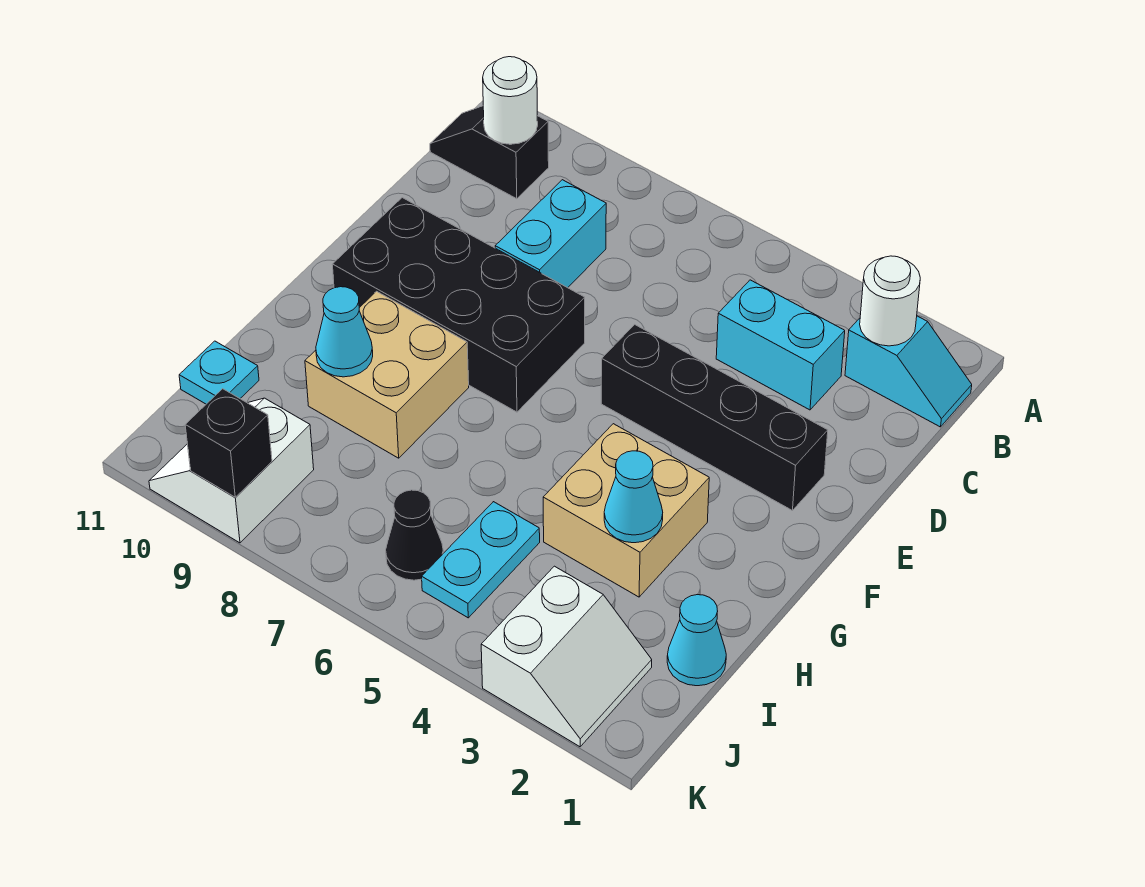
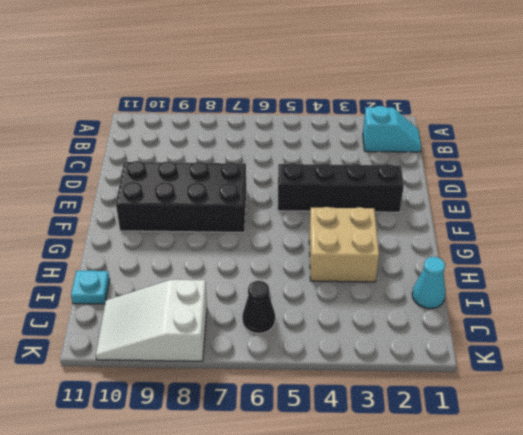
white slope J8:K10 level 1 top 8 -> white slope J9:K10 level 1 top 9
none -> black slope B10:B11 level 1 top 10
none -> cyan brick C3:C4 level 1
none -> cyan brick C8:D8 level 1

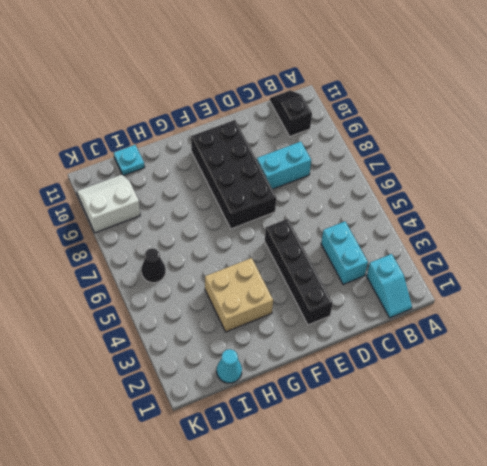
none -> tan brick G8:H9 level 1
none -> cyan plate I5:J5 level 1
none -> white slope J2:K3 level 1 top 3

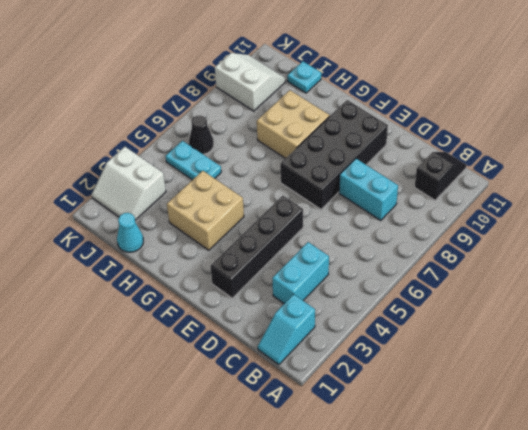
none -> white round brick B2 level 2
none -> white round brick B10 level 2
none -> cyan cone H3 level 2

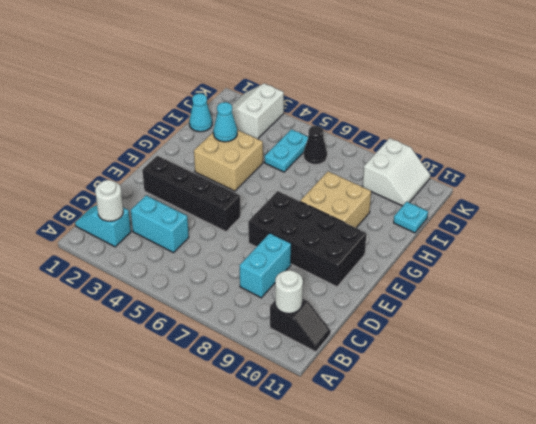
none -> cyan cone H9 level 2
none -> black brick K9 level 2

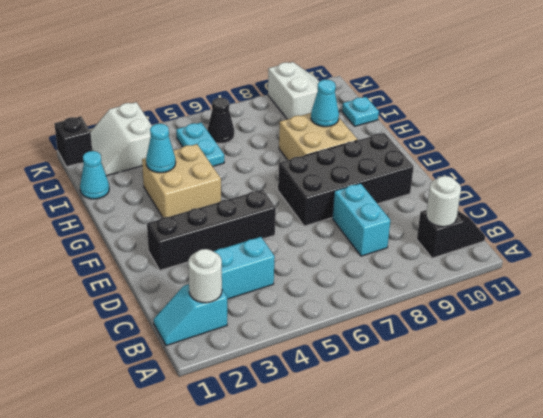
black brick K1 level 1 -> black brick K9 level 2

